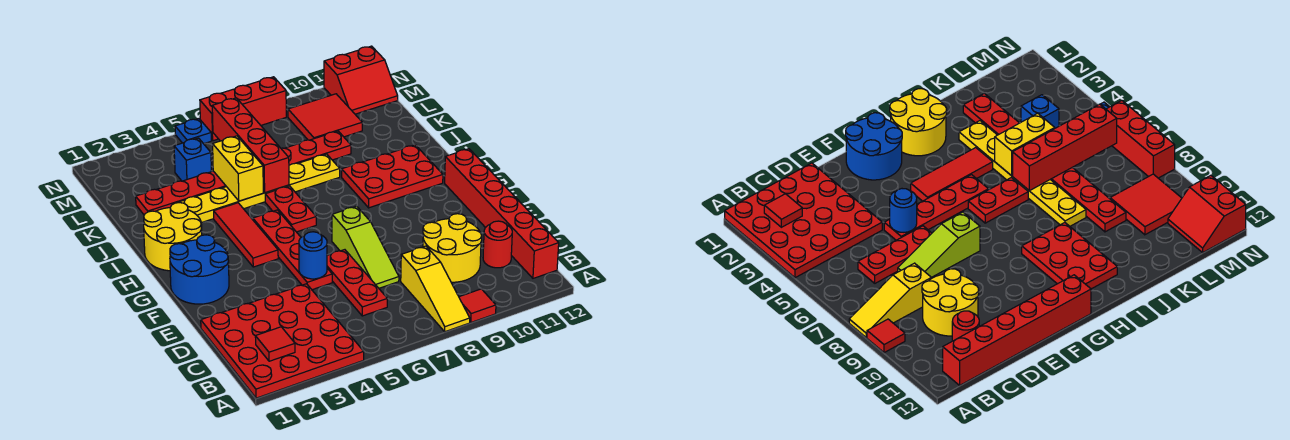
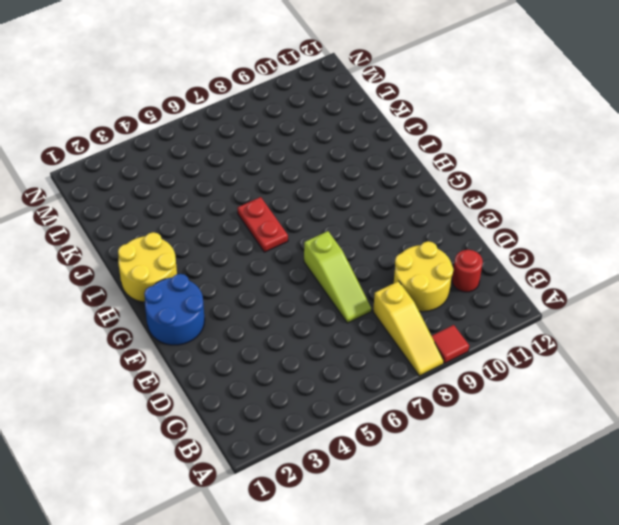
none -> red plate A1:D4 level 1
none -> red brick B12:G12 level 1
none -> red plate C6:E6 level 1

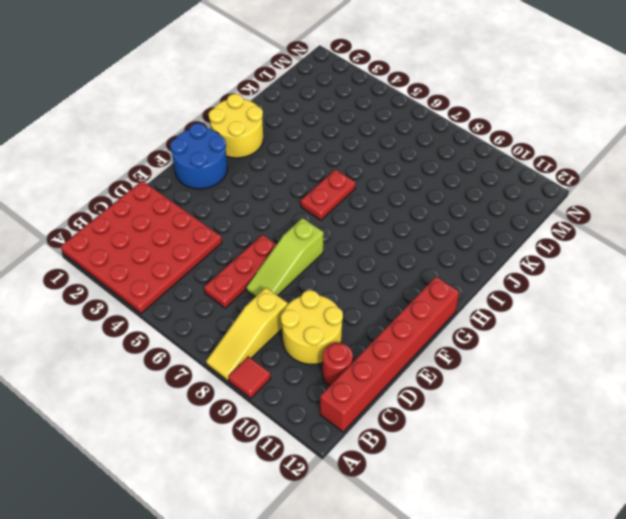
none -> red plate E5:H5 level 1
none -> red tile G4:I4 level 1
none -> red plate H9:I11 level 1

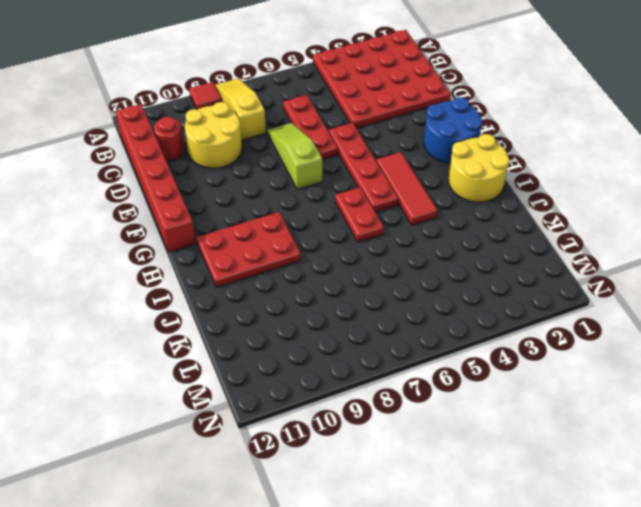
none -> yellow plate J3:J8 level 1
none -> red plate K2:K9 level 1
none -> blue brick L4 level 1

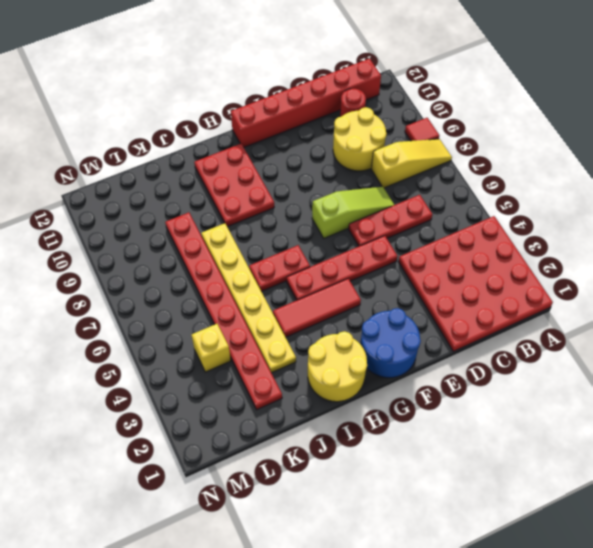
yellow brick L4 level 1 -> blue brick L4 level 1
none -> red tile L9:M10 level 1
none -> red slope M11:N12 level 1 top N
none -> blue plate N5 level 1

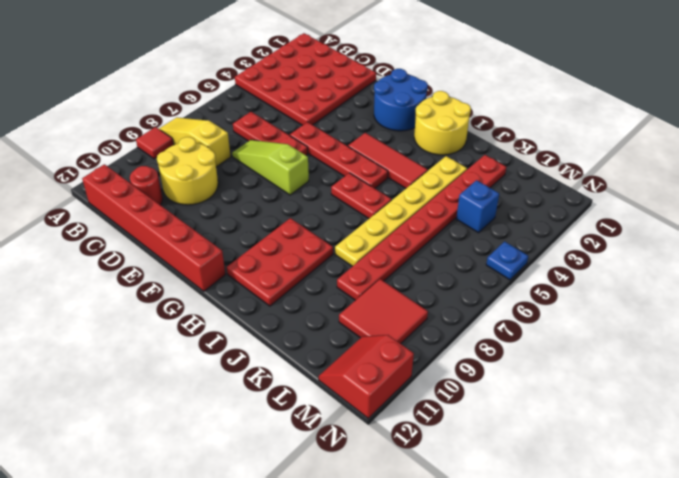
none -> red brick N6:N8 level 1
none -> red tile B2 level 2
none -> blue round brick E5 level 2

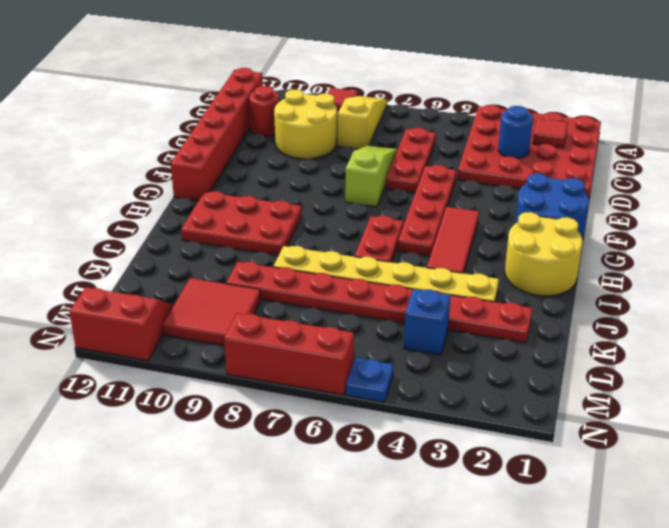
blue round brick C3 level 2 -> blue round brick E5 level 2
none -> yellow brick J5:K5 level 2
none -> red brick J6:M6 level 2

